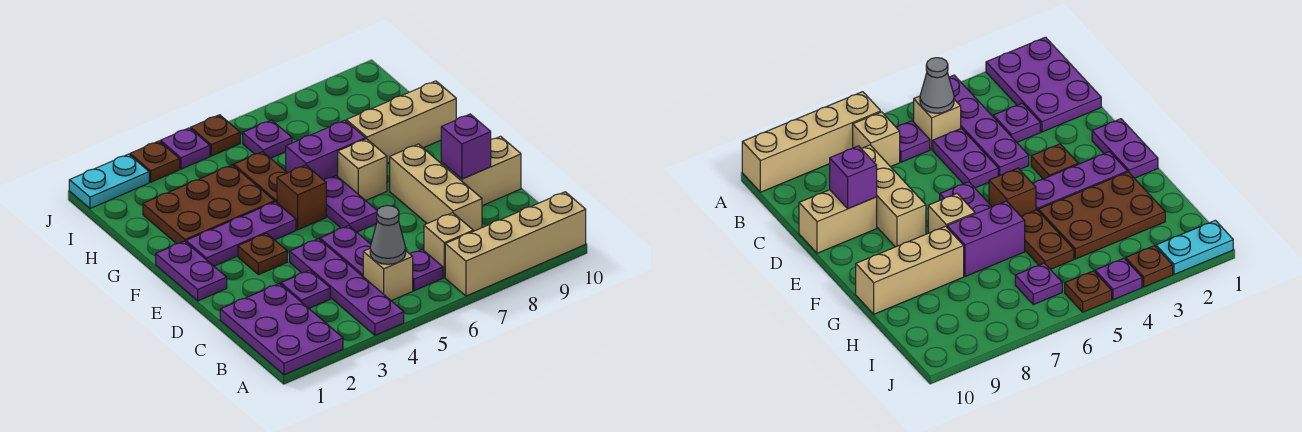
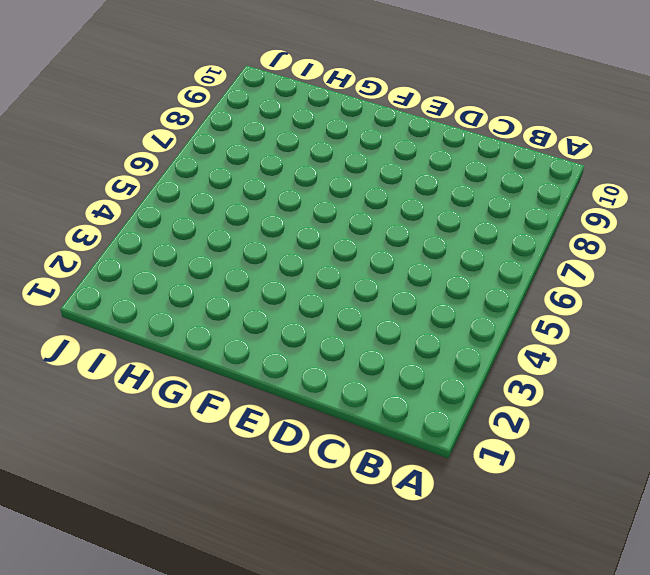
none -> purple plate A1:C2 level 1
none -> purple plate A4:D4 level 1
none -> tan brick A7:A10 level 1

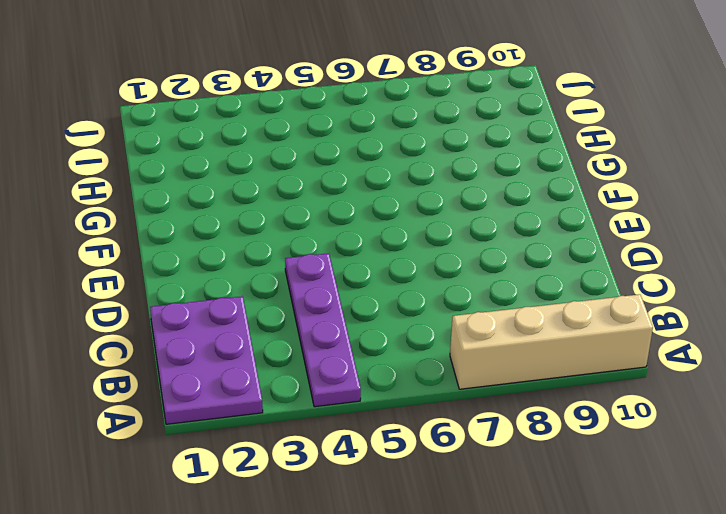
none -> tan brick B5 level 1
none -> purple plate B6 level 1
none -> tan brick B7 level 1

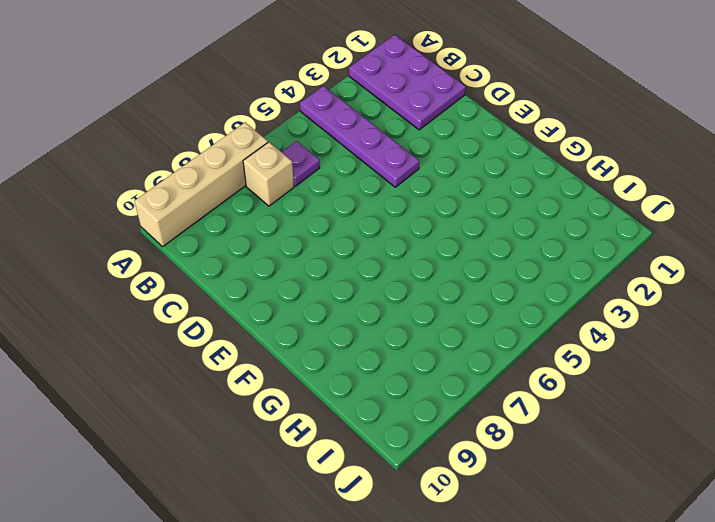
none -> tan brick B5 level 1
none -> purple plate C3 level 1
none -> purple plate C5:D5 level 1

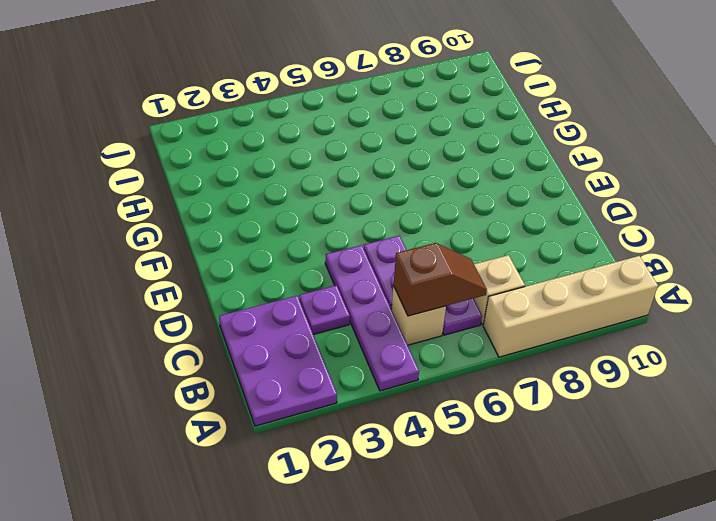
brown slope B5:B6 level 2 top 5 -> grey cone B5 level 2
none -> tan brick C8:E8 level 1
none -> tan brick D9:D10 level 1
none -> purple plate E1:F1 level 1

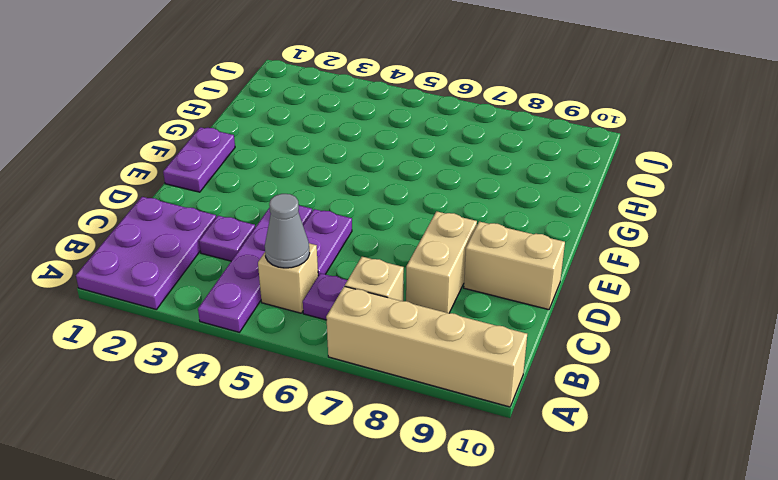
tan brick C8:D8 level 1 -> tan brick C8:E8 level 1
none -> brown plate E3 level 1
none -> purple plate E6:F6 level 1
none -> purple plate F2:F4 level 1

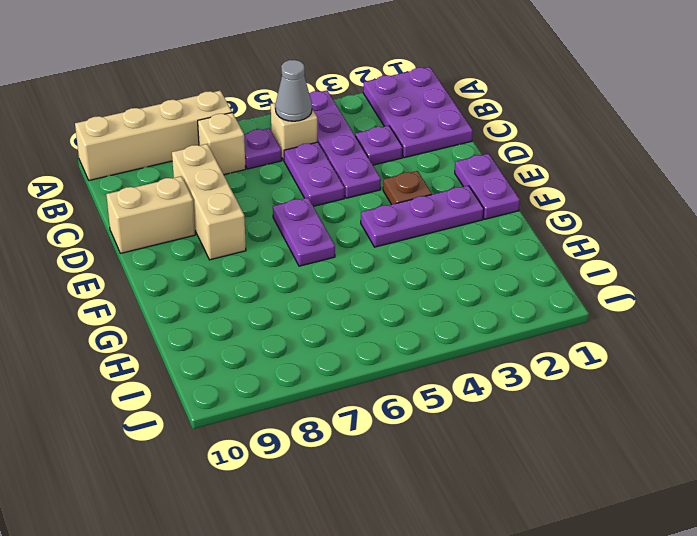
none -> brown brick F5 level 1
none -> tan brick F7 level 1
none -> brown plate G2:H4 level 1

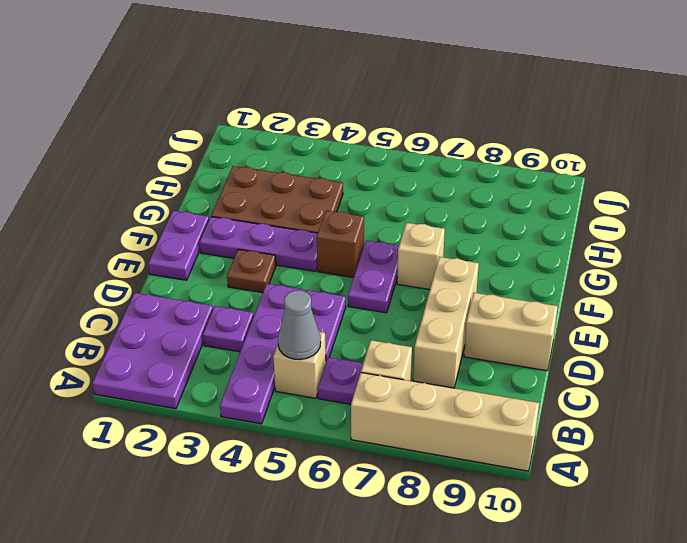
none -> brown plate G5:H5 level 1
none -> purple brick G6:G7 level 1
none -> tan brick G8:G10 level 1

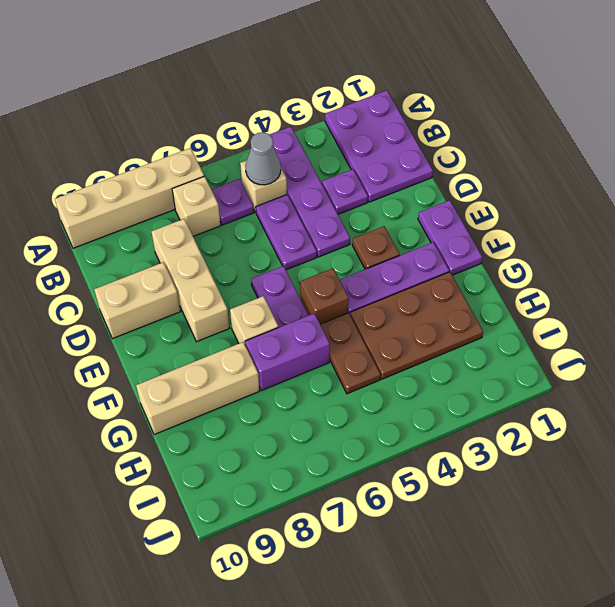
none -> purple plate I6 level 1
none -> cyan plate J1:J2 level 1
none -> brown plate J3 level 1

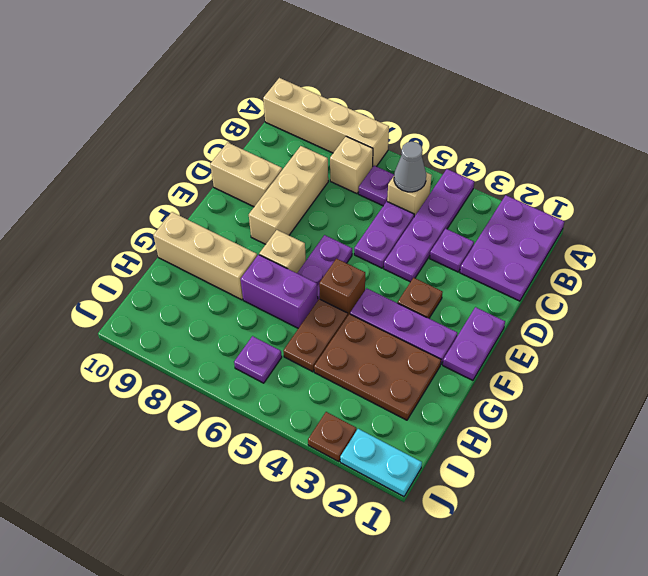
none -> purple plate J4 level 1
none -> brown plate J5 level 1
none -> purple brick D9 level 2

